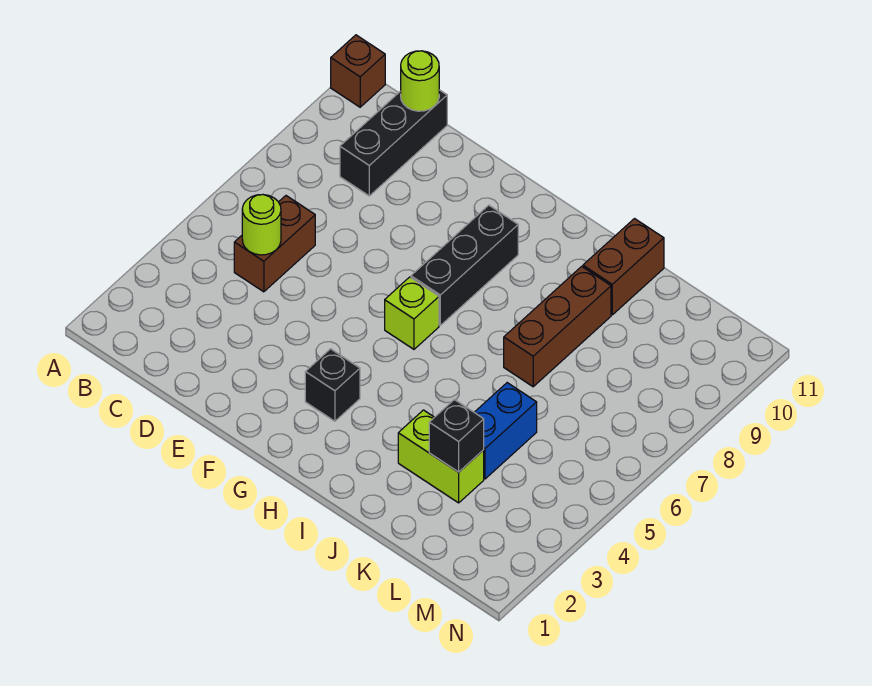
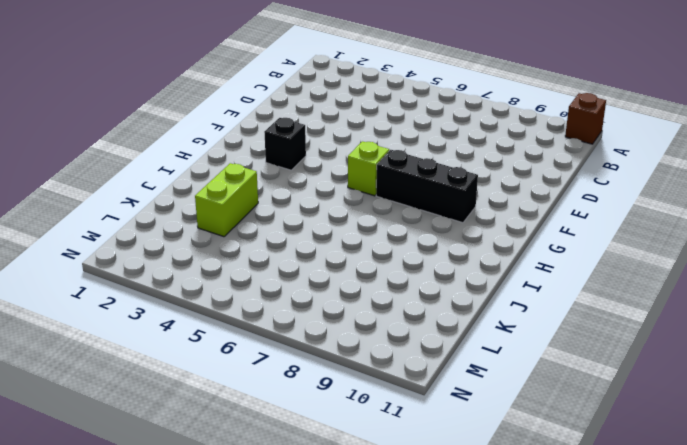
none -> brown brick C5:C6 level 1
none -> black brick C9:C11 level 1
none -> brown brick J7:J9 level 1

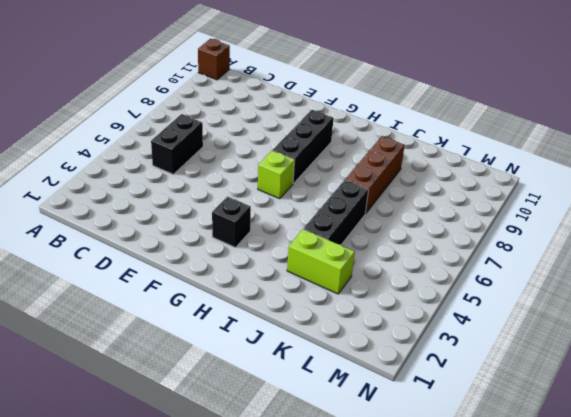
black brick C5:C6 level 1 -> brown brick C5:C6 level 1
black brick J4:J6 level 1 -> black brick C9:C11 level 1
none -> brown brick J10:J11 level 1
none -> blue brick K4:K5 level 1
none -> lime round brick C5 level 2

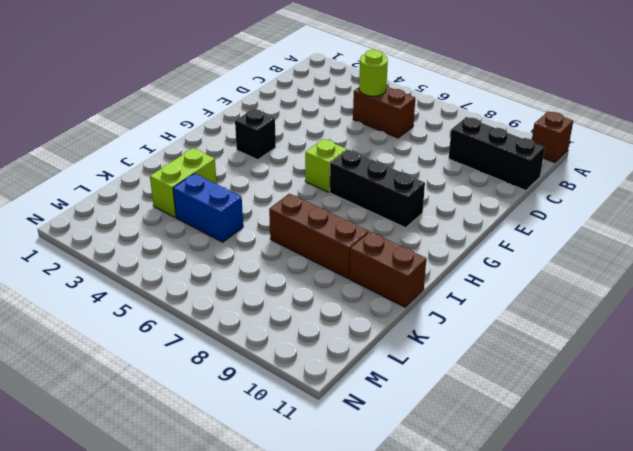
none -> lime round brick C11 level 2
none -> black brick K3 level 2

